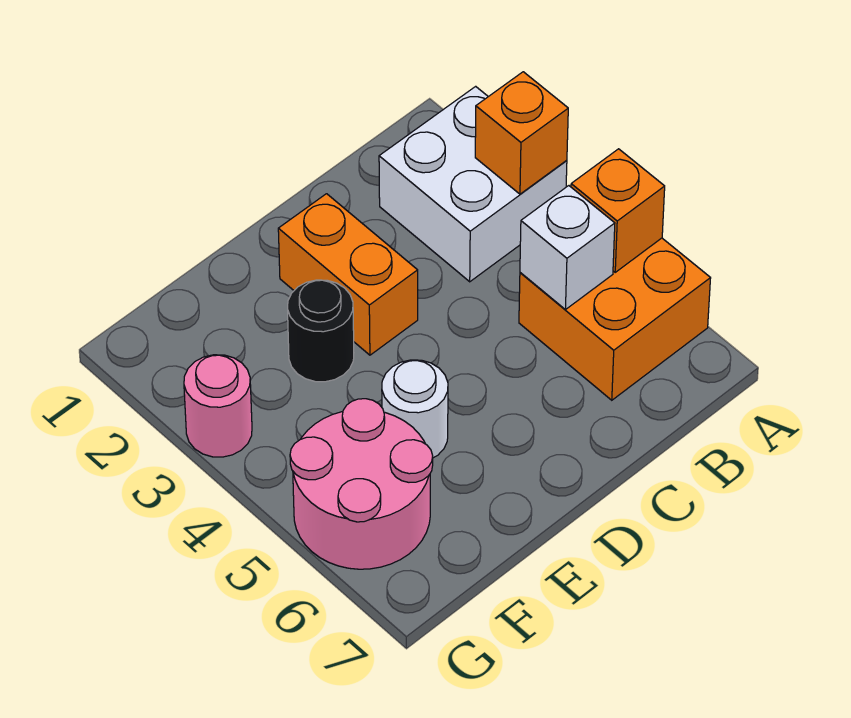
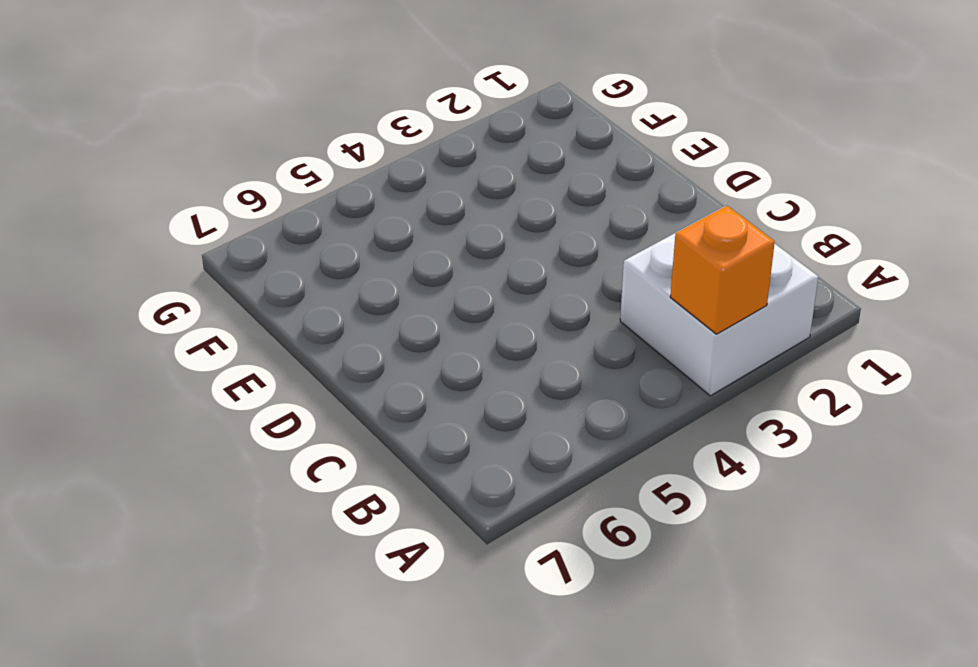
none -> orange brick A5:B6 level 1
none -> orange brick D2:D3 level 1

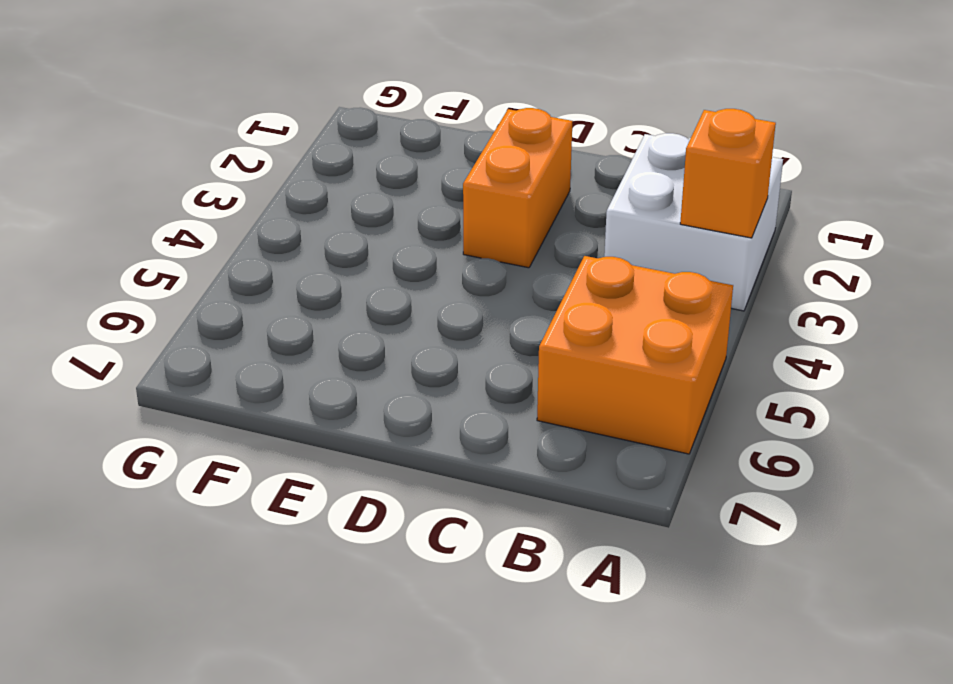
none -> black round brick E3 level 1
none -> white round brick E5 level 1

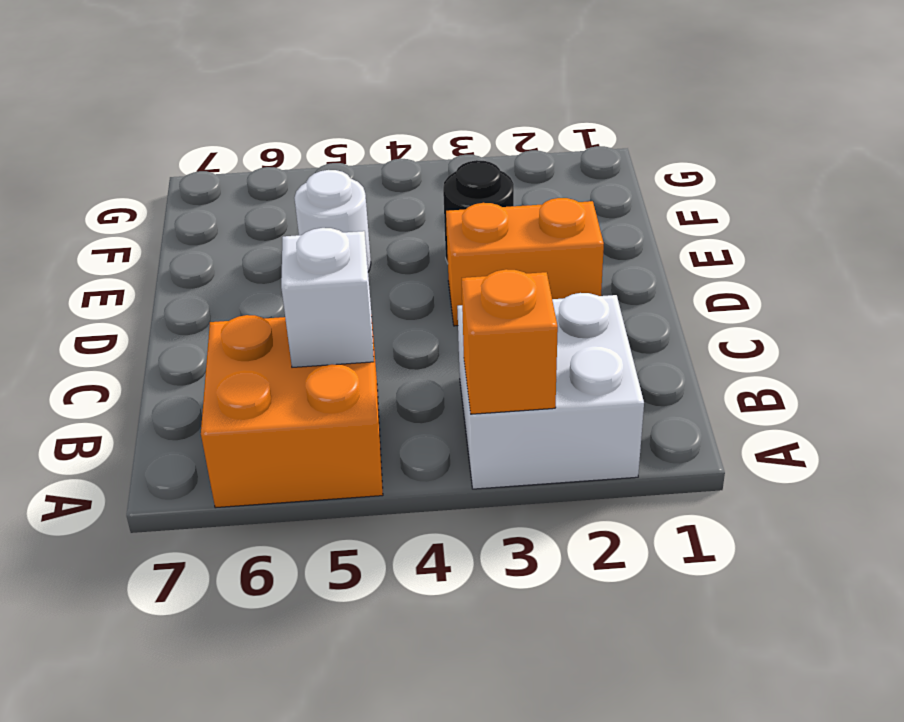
none -> pink round brick F5:G6 level 1
none -> pink round brick G3 level 1

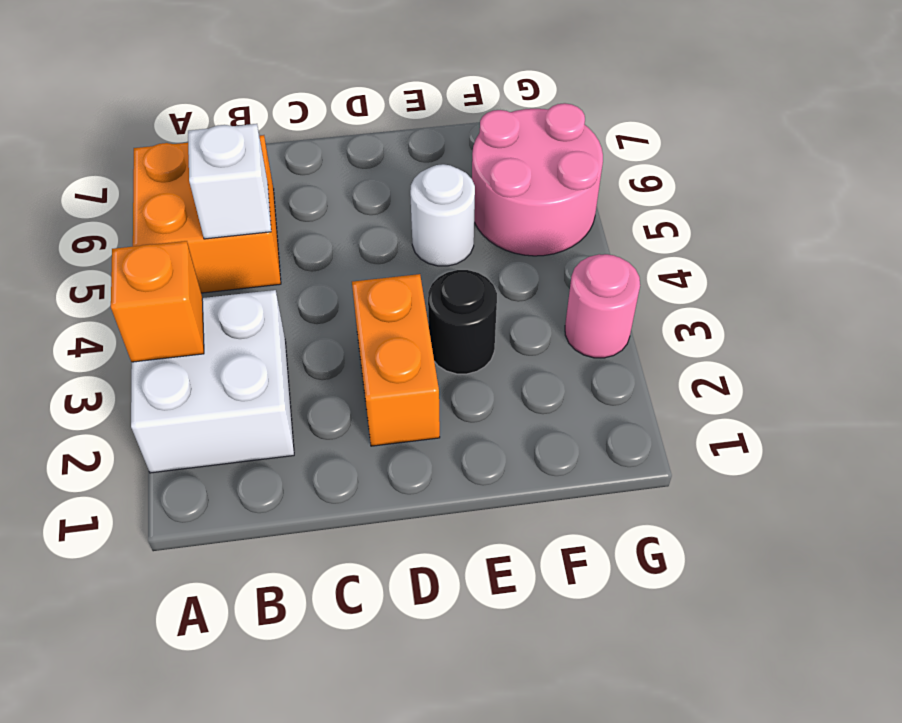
none -> orange brick A5 level 2

